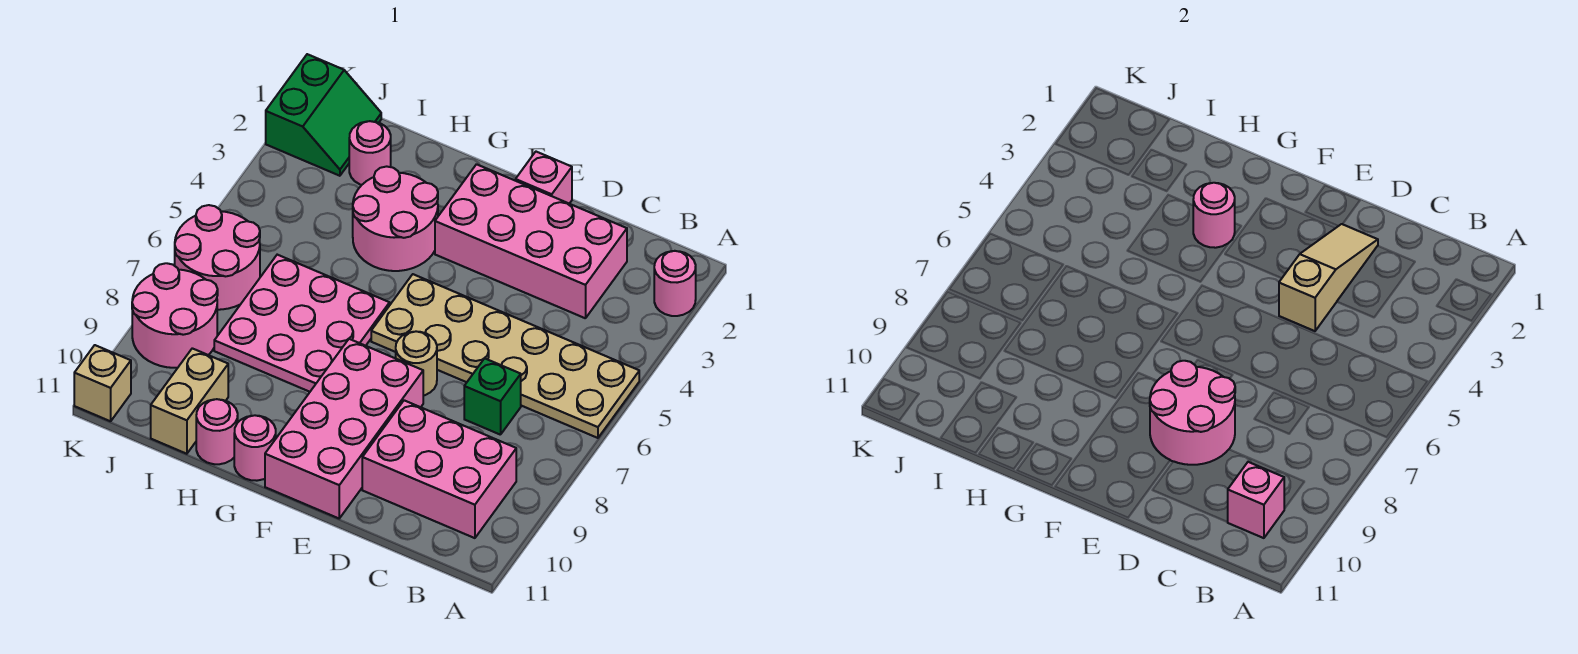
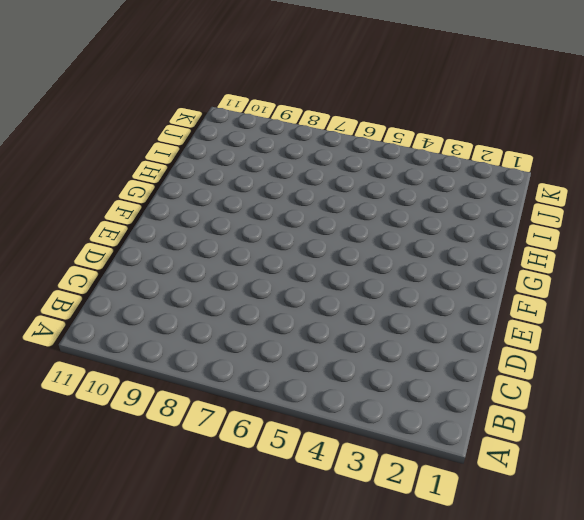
none -> pink round brick A2 level 1
none -> tan plate A5:F6 level 1
none -> pink brick B9:D10 level 1

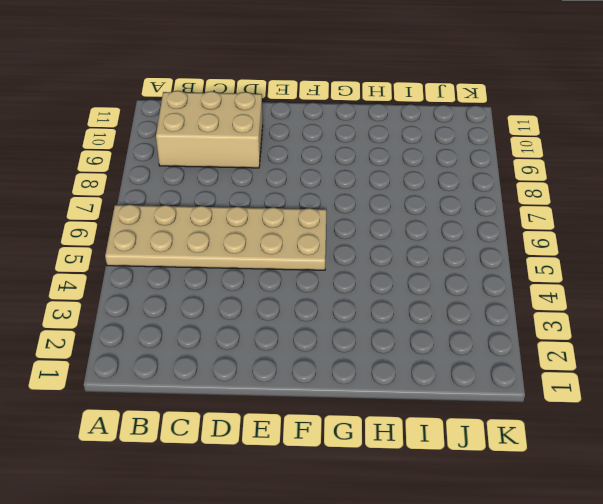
tan brick B9:D10 level 1 -> pink brick B9:D10 level 1
none -> pink round brick A2 level 1
none -> pink brick C2:F3 level 1
none -> green brick C7 level 1

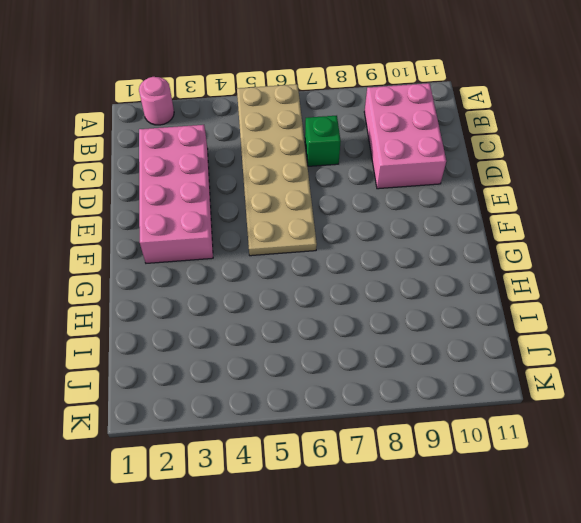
none -> pink brick E1 level 1
none -> tan round brick E7 level 1
none -> pink brick E8:F11 level 1

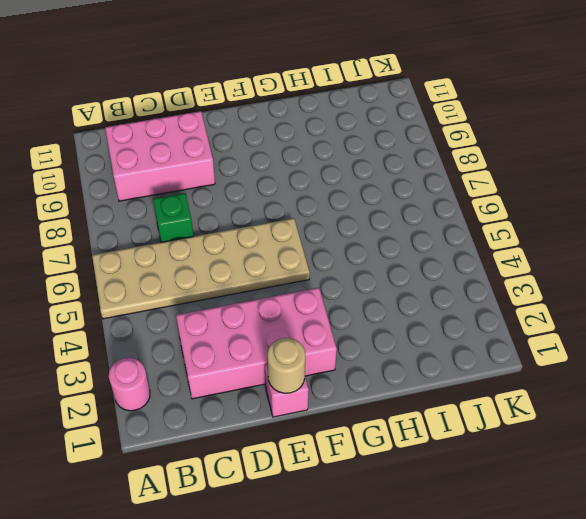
tan round brick E1 level 2 -> tan round brick E7 level 1
none -> pink brick E8:F11 level 1
none -> pink round brick G3:H4 level 1
none -> pink plate G6:I8 level 1

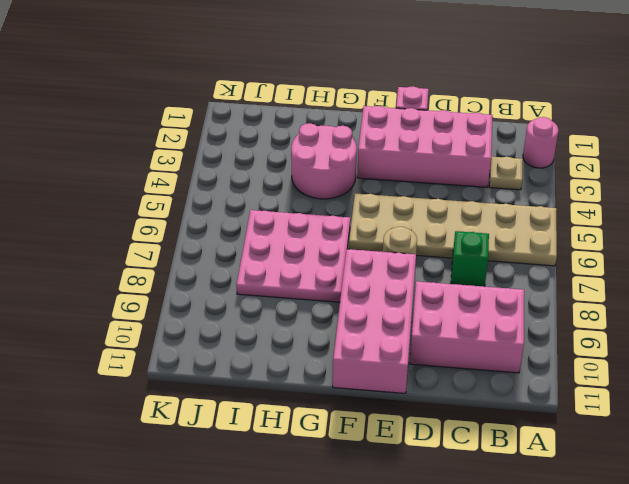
tan plate B3 level 1 -> none
none -> pink round brick G11 level 1
none -> pink round brick H11 level 1
none -> pink round brick I2 level 1

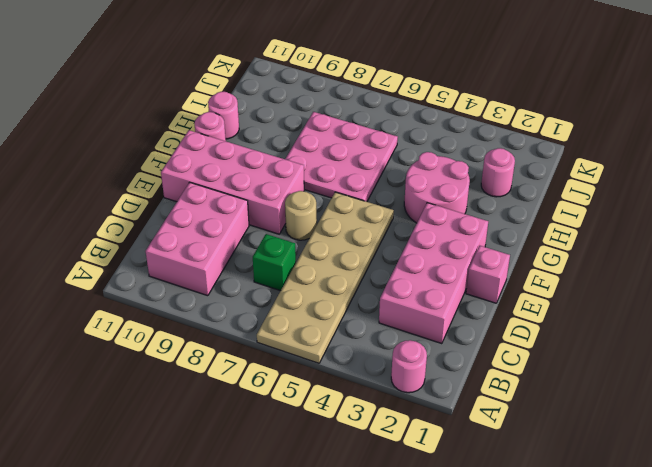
none -> tan brick I10:I11 level 1
none -> green slope J1:K2 level 1 top K
none -> pink round brick J6:K7 level 1

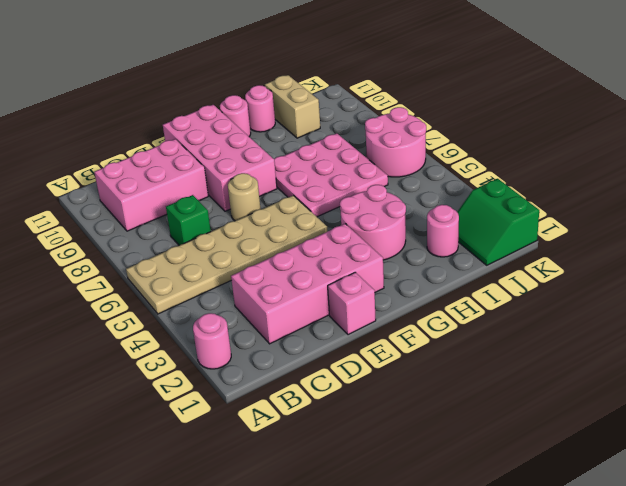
none -> pink round brick J8:K9 level 1
none -> tan brick K11 level 1
none -> pink brick B10 level 2

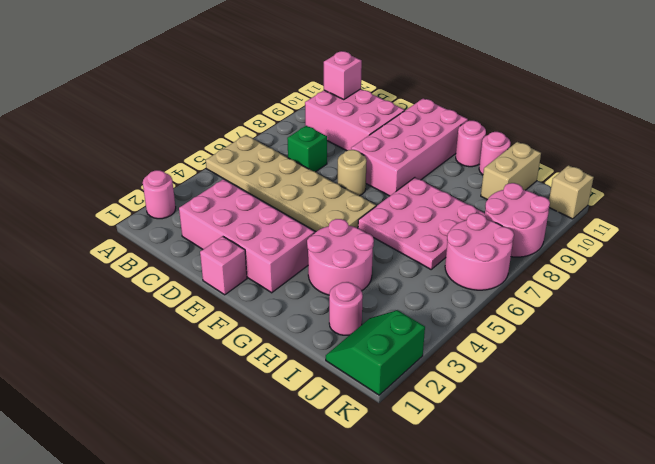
none -> tan slope D2:D4 level 2 top 4
none -> pink round brick D8:E9 level 2
none -> pink round brick G3 level 2

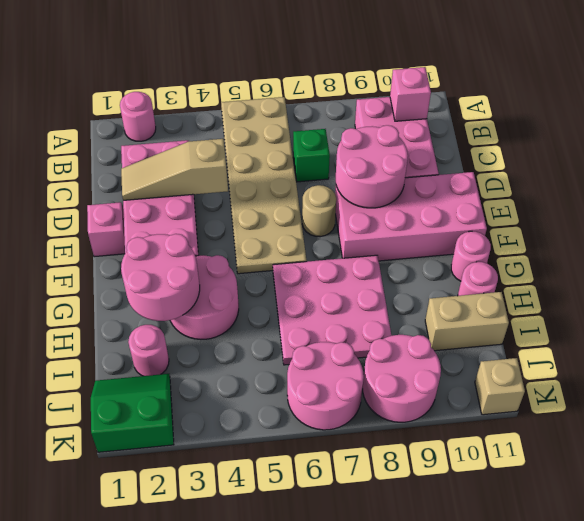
pink round brick G2:H3 level 2 -> pink round brick G3 level 2

